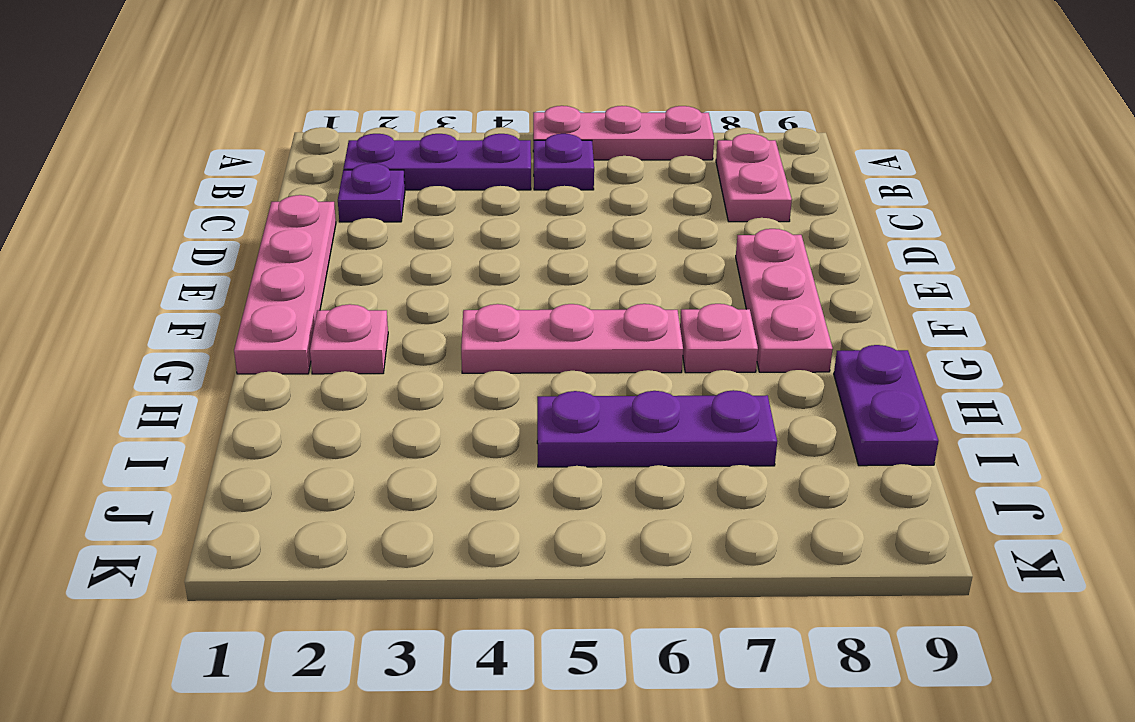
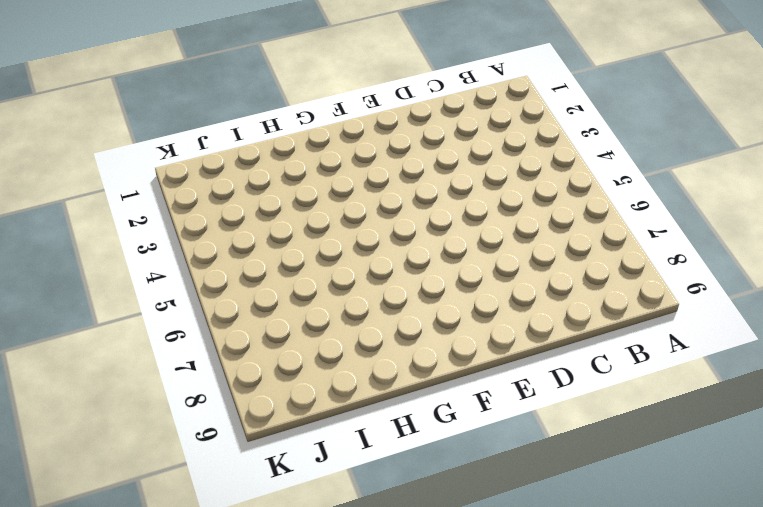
none -> pink plate A5:A7 level 1
none -> purple plate B2:B4 level 1
none -> purple plate B5 level 1

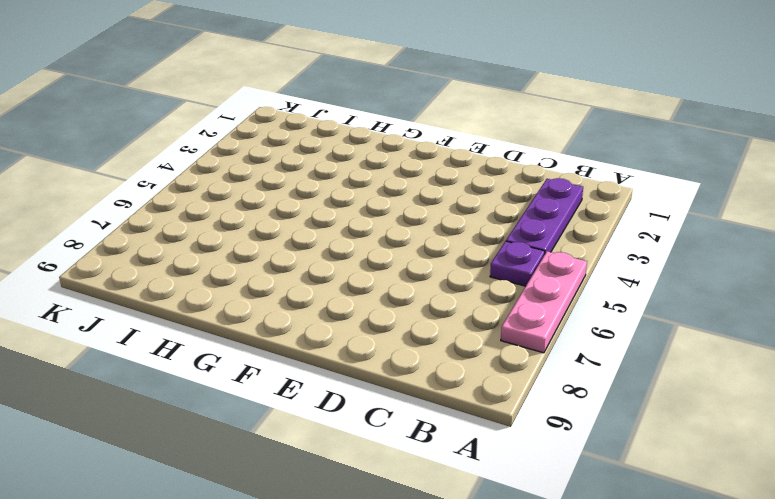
none -> pink plate B8:C8 level 1
none -> purple plate C2 level 1
none -> pink plate D1:G1 level 1

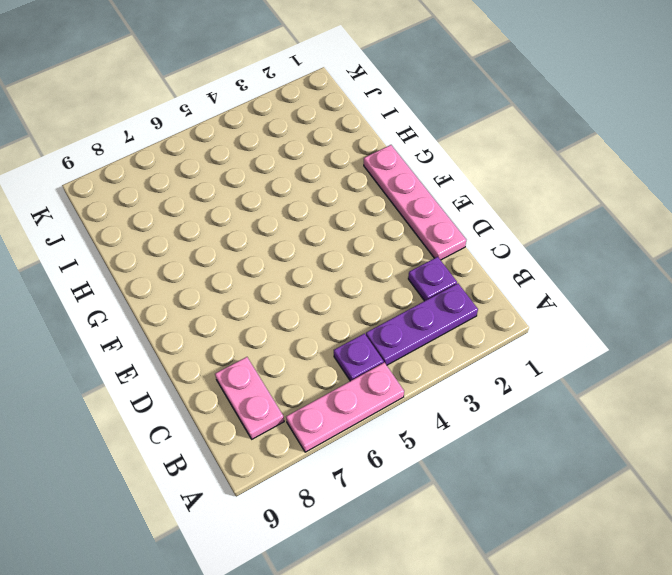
none -> pink plate E8:G8 level 1
none -> pink plate G2 level 1
none -> pink plate G4:G6 level 1

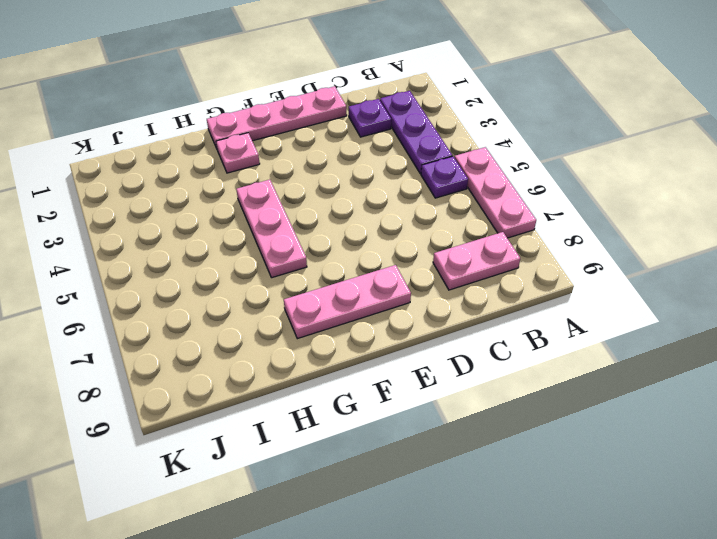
none -> pink plate G7 level 1
none -> purple plate H9:I9 level 1
none -> purple plate I5:I7 level 1

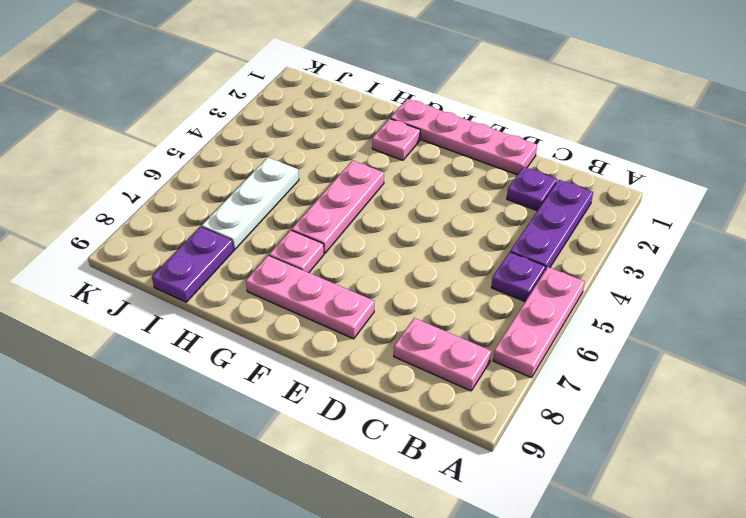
white plate I5:I7 level 1 -> purple plate I5:I7 level 1
purple plate I8:I9 level 1 -> purple plate H9:I9 level 1

